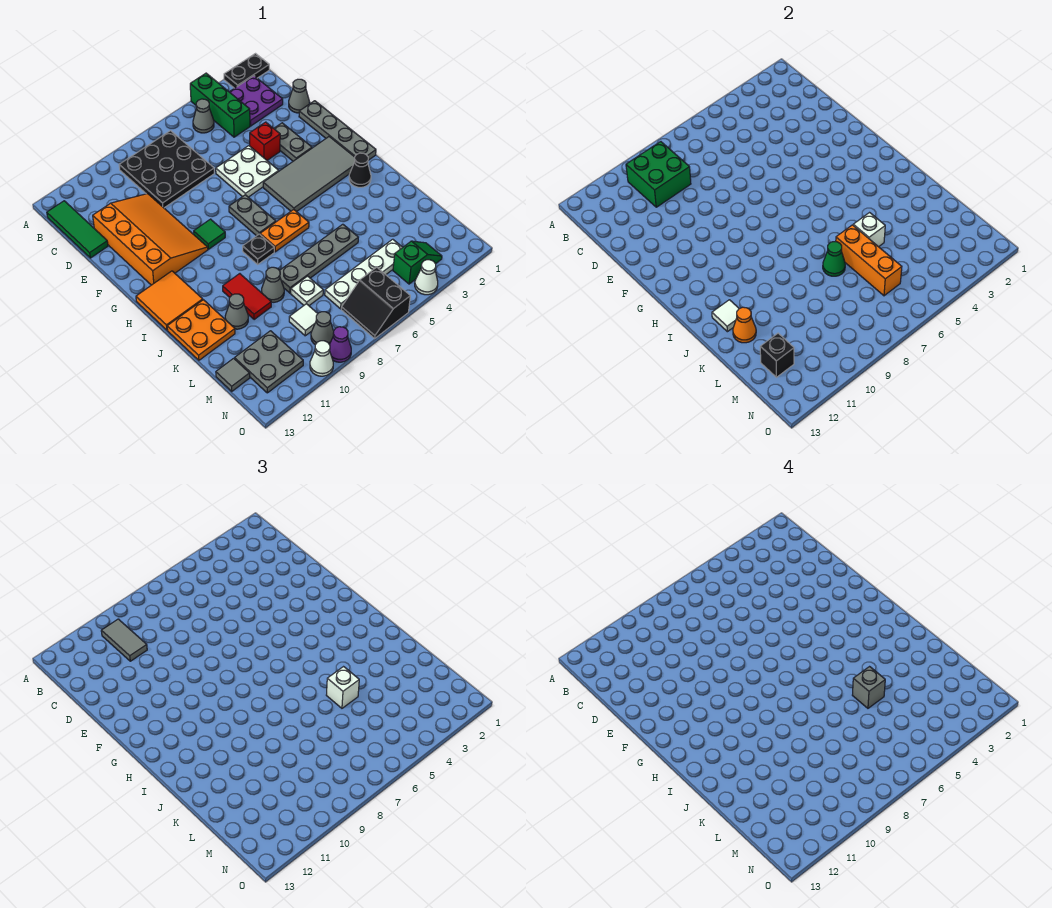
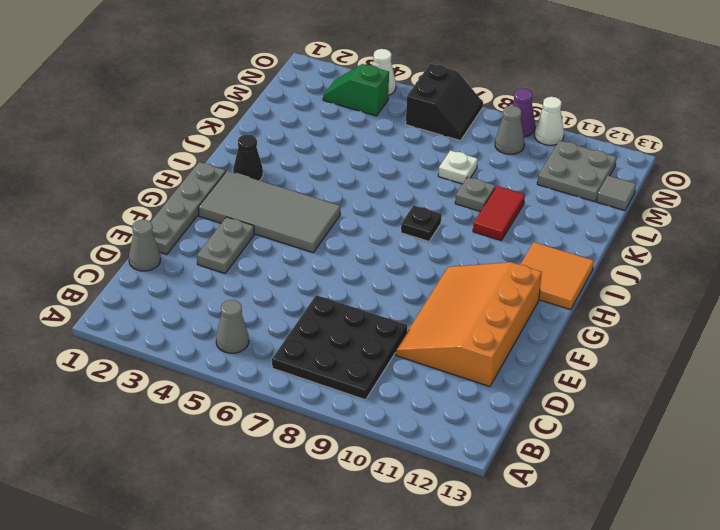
grey plate K9 level 1 -> grey cone K9 level 1
none -> black plate A1:A2 level 1
none -> green brick A4:C4 level 1
none -> purple plate B2:C3 level 1
none -> green tile B13:D13 level 1

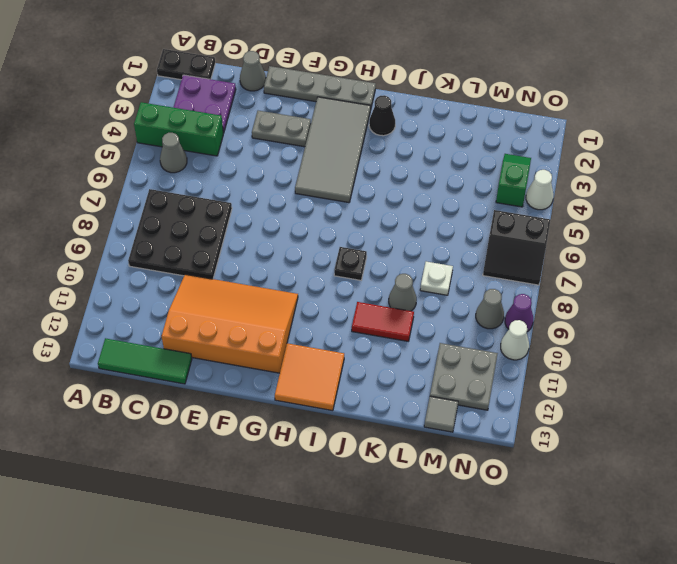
black plate A1:B1 level 1 -> black plate A1:A2 level 1
none -> red brick E4 level 1
none -> white plate E5:F6 level 1
none -> grey plate G7:H7 level 1
none -> green tile G9 level 1

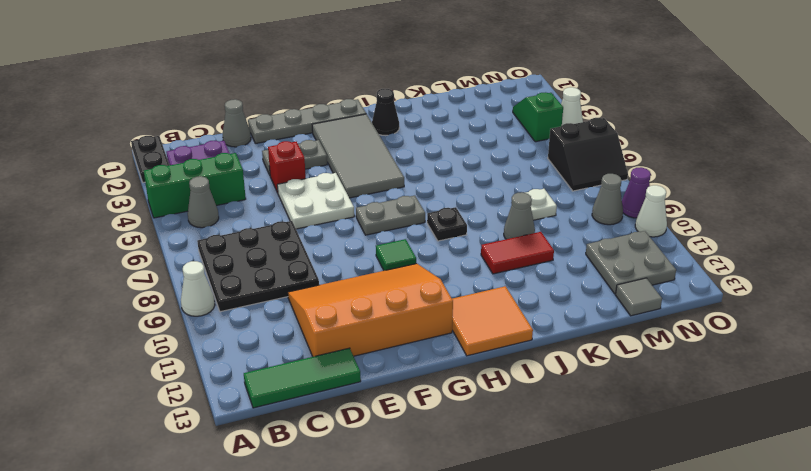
white cone A9 level 1 -> none
none -> orange plate I6:I7 level 1
none -> orange plate J12:K13 level 1
none -> grey plate K5:K8 level 1
none -> grey cone K11 level 1

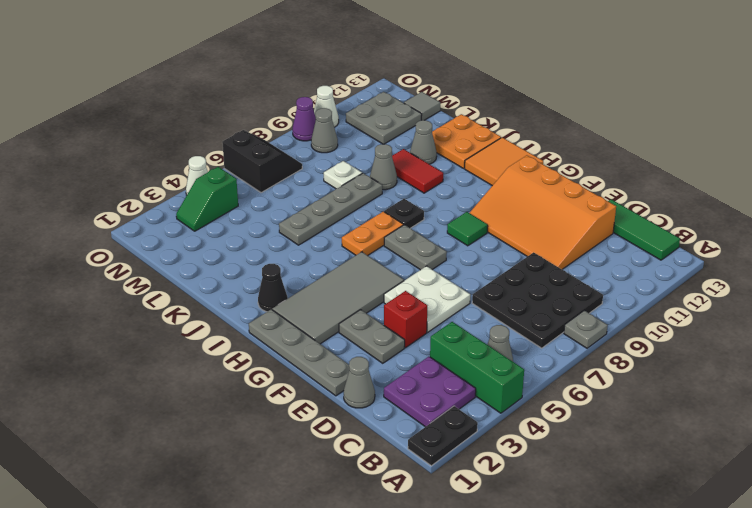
grey plate A8 level 1 -> none
none -> white plate M4:M7 level 1
none -> white tile M9 level 1
none -> green brick B9:C10 level 2
none -> white tile J12 level 2

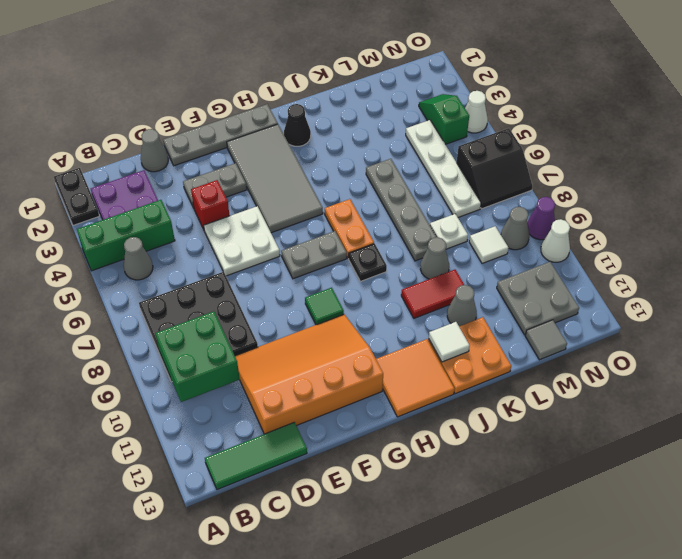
none -> white brick K5 level 2
none -> orange brick K6:M6 level 2
none -> green cone K7 level 2
none -> orange cone K12 level 2

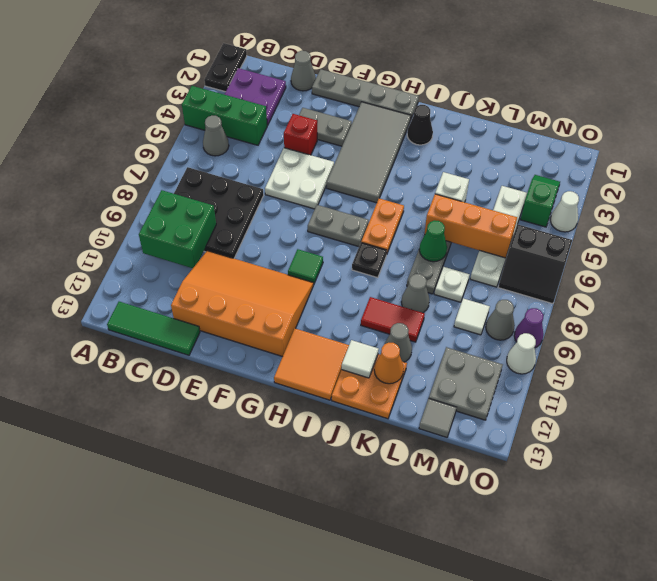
none -> black brick M12 level 2
none -> grey tile B10:C10 level 3
none -> white brick K5 level 3
none -> grey brick K5 level 4

